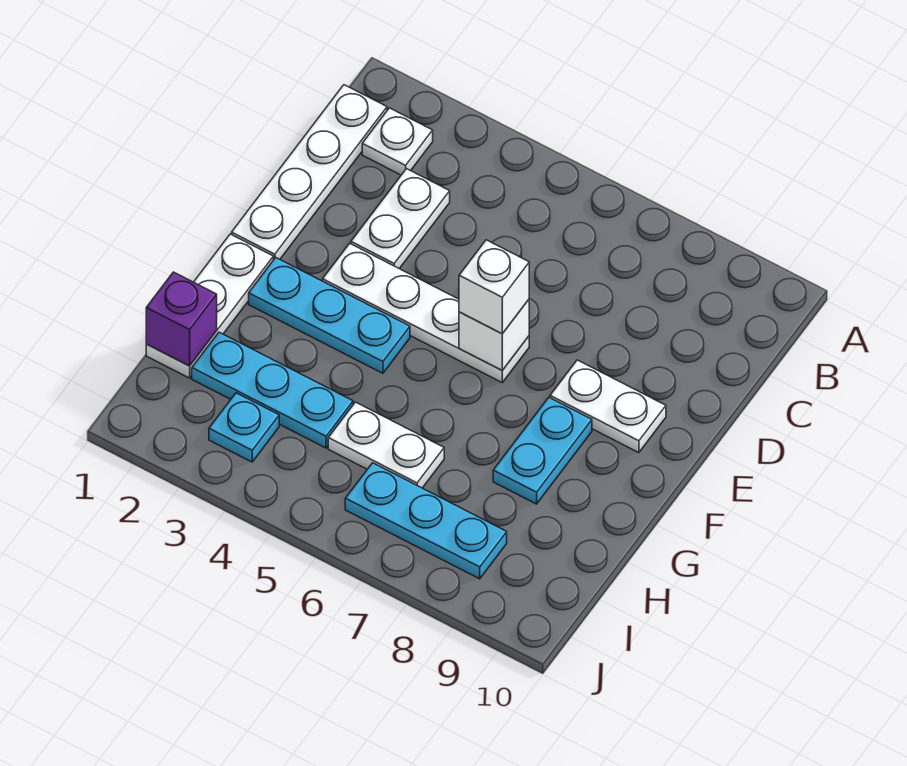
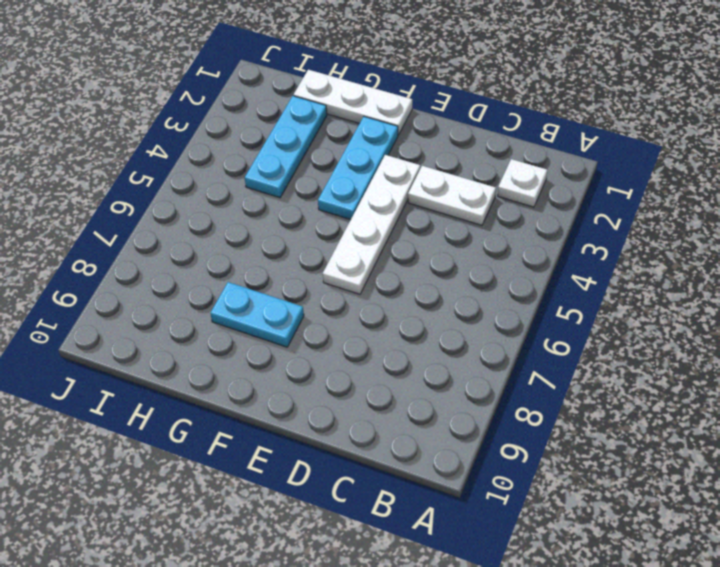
none -> white plate B1:E1 level 1
none -> white plate E8:E9 level 1
none -> white plate H5:H6 level 1

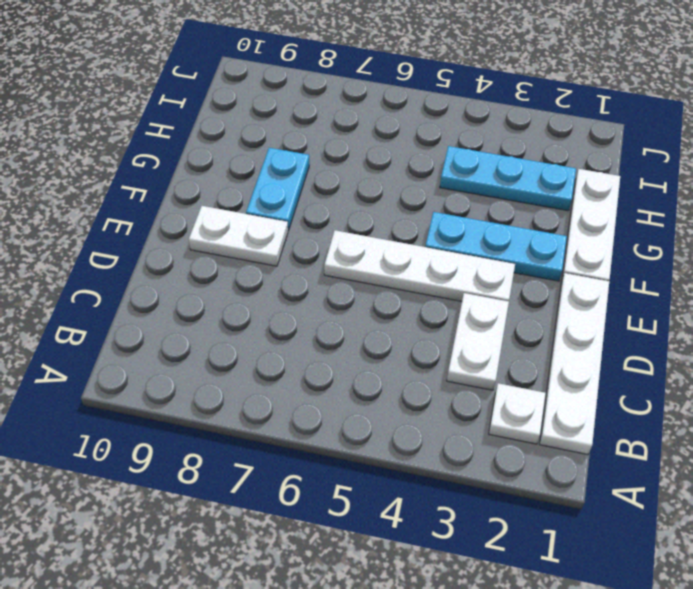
none -> white plate H5:H6 level 1
none -> cyan plate I3 level 1
none -> cyan plate I6:I8 level 1

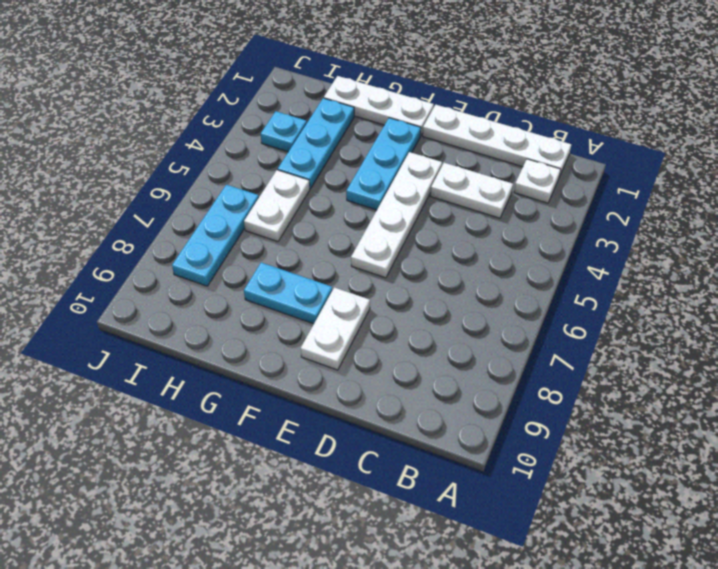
none -> white brick E6 level 2
none -> purple brick H1 level 2
none -> white brick E6 level 3

